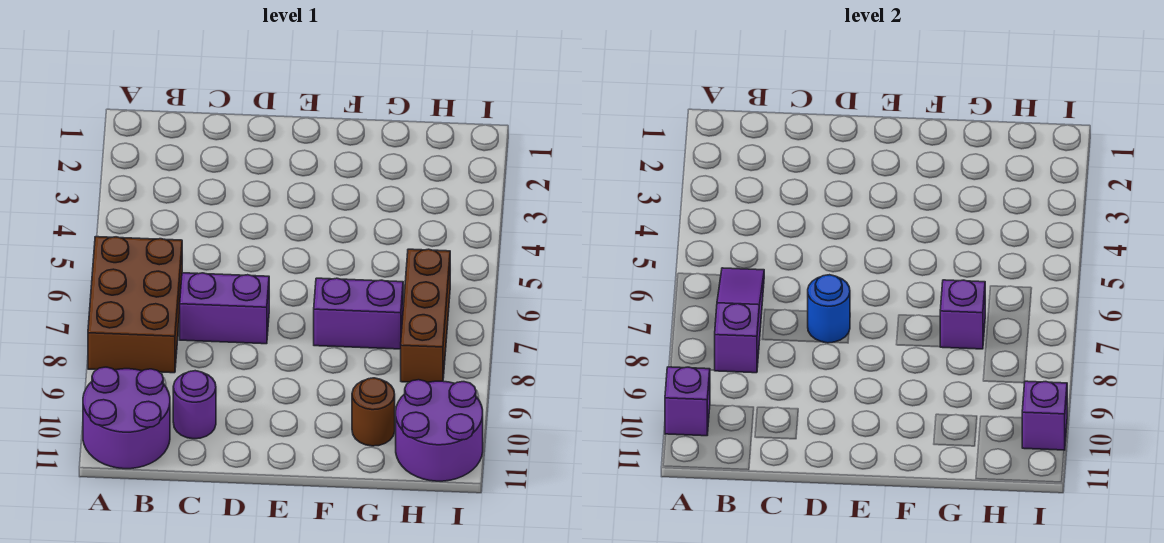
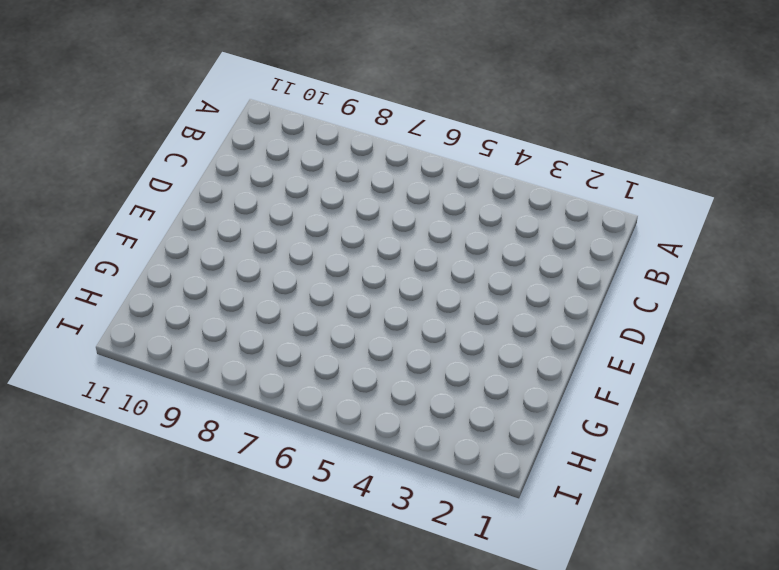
none -> brown brick A6:B8 level 1
none -> purple round brick A10:B11 level 1
none -> purple brick C7:D7 level 1

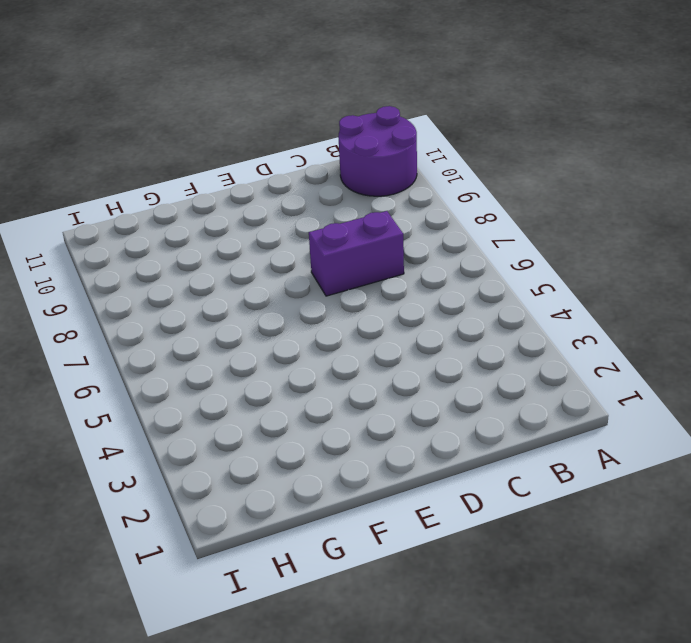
none -> brown brick A6:B8 level 1
none -> purple round brick C10 level 1
none -> purple brick F7:G7 level 1

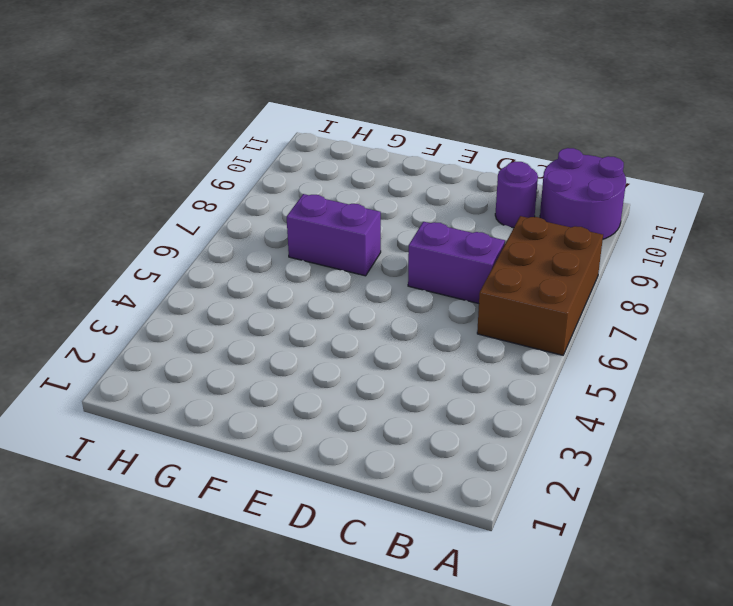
none -> brown round brick G10 level 1
none -> brown brick H6:H8 level 1
none -> purple round brick H10:I11 level 1

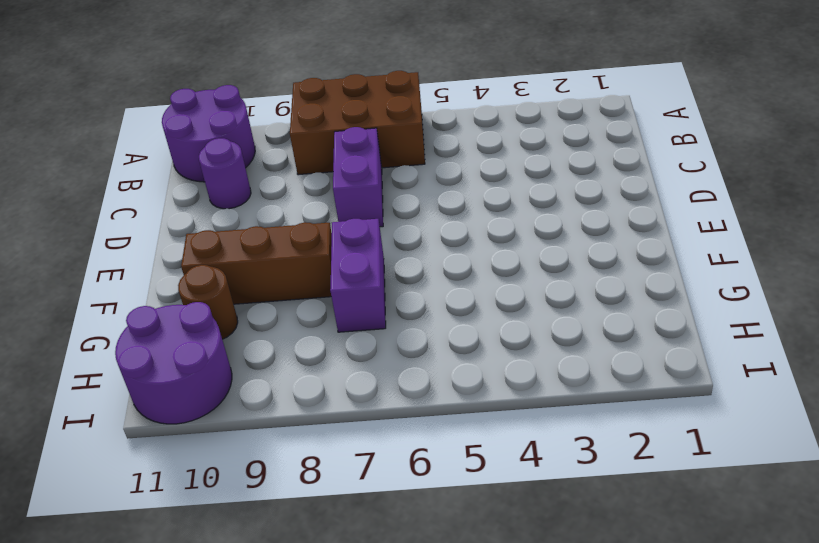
brown brick F8:F10 level 1 -> brown brick H6:H8 level 1
none -> purple brick A10 level 2
none -> purple slope B6:B8 level 2 top 8
none -> blue round brick D7 level 2

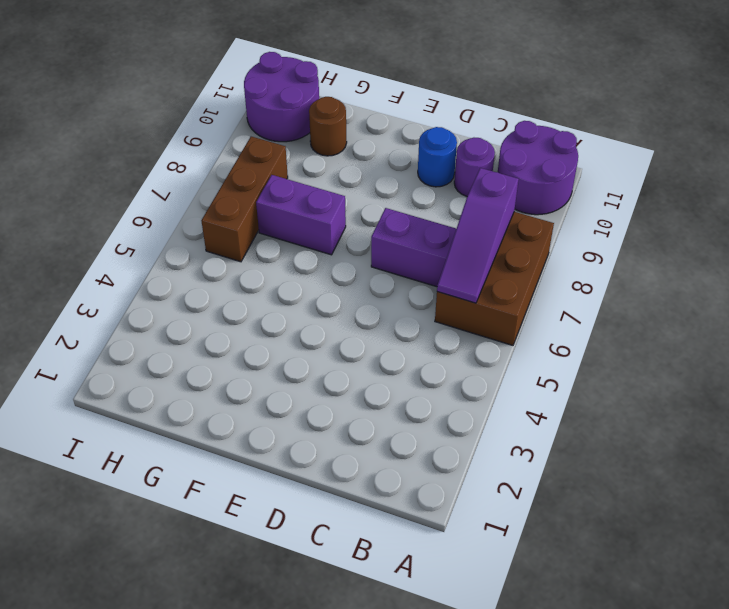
blue round brick D10 level 1 -> blue round brick D7 level 2
none -> purple brick A10 level 2
none -> purple brick G7 level 2
none -> purple brick I10 level 2

